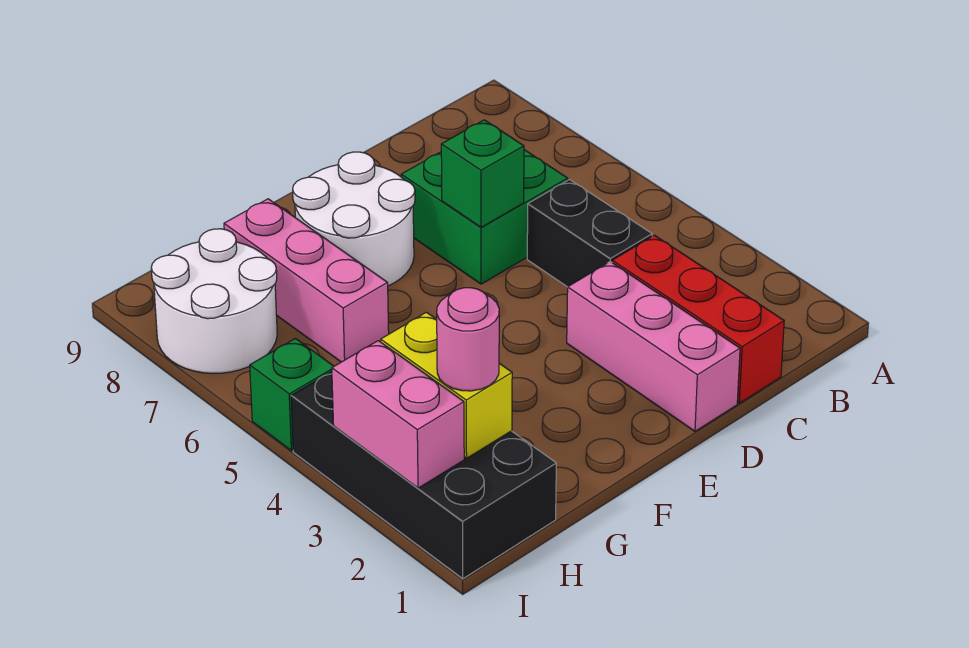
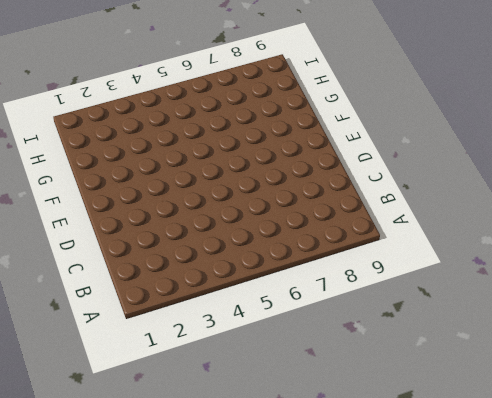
none -> red brick C1:C3 level 1
none -> black brick C4:C5 level 1
none -> green brick C6:D7 level 1

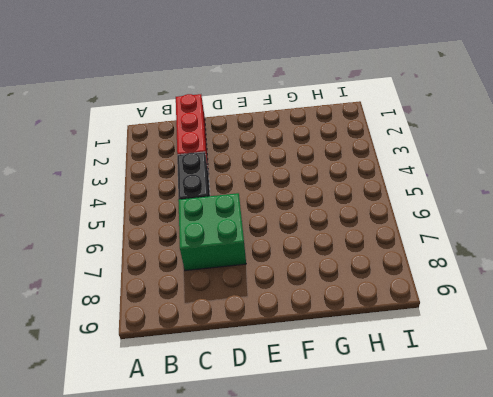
none -> pink brick D1:D3 level 1
none -> white round brick E7:F8 level 1
none -> pink brick G6:G8 level 1

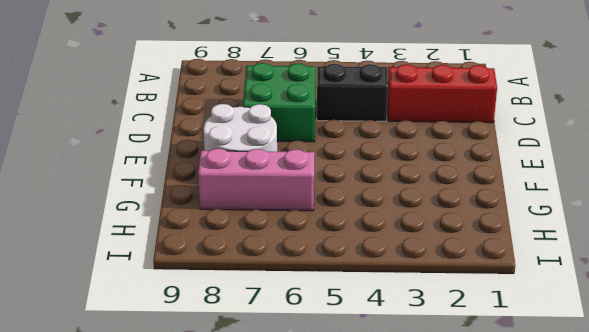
none -> pink brick D1:D3 level 1
none -> black brick H1:I4 level 1
none -> white round brick H7:I8 level 1

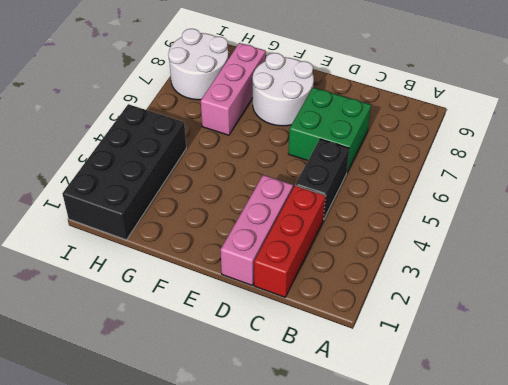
none -> green brick I5 level 1
none -> green brick D6 level 2
none -> yellow brick H2:H3 level 2

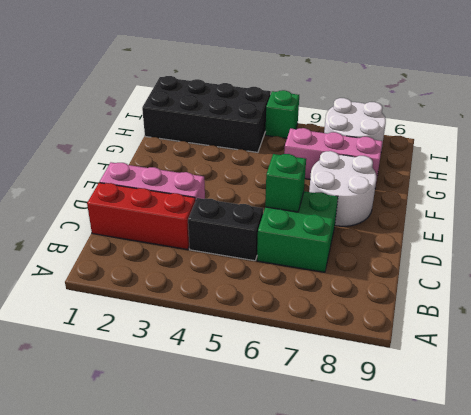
none -> yellow brick H2:H3 level 2
none -> pink brick I2:I3 level 2
none -> pink round brick H2 level 3

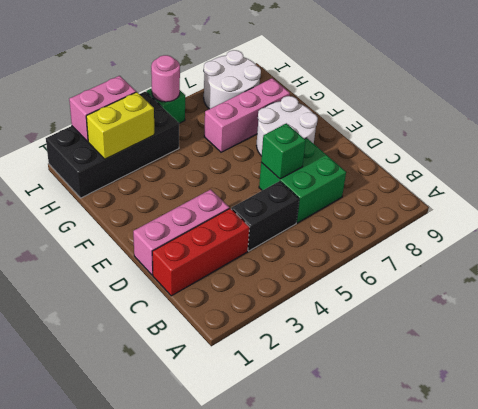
pink round brick I5 level 2 -> pink round brick H2 level 3

